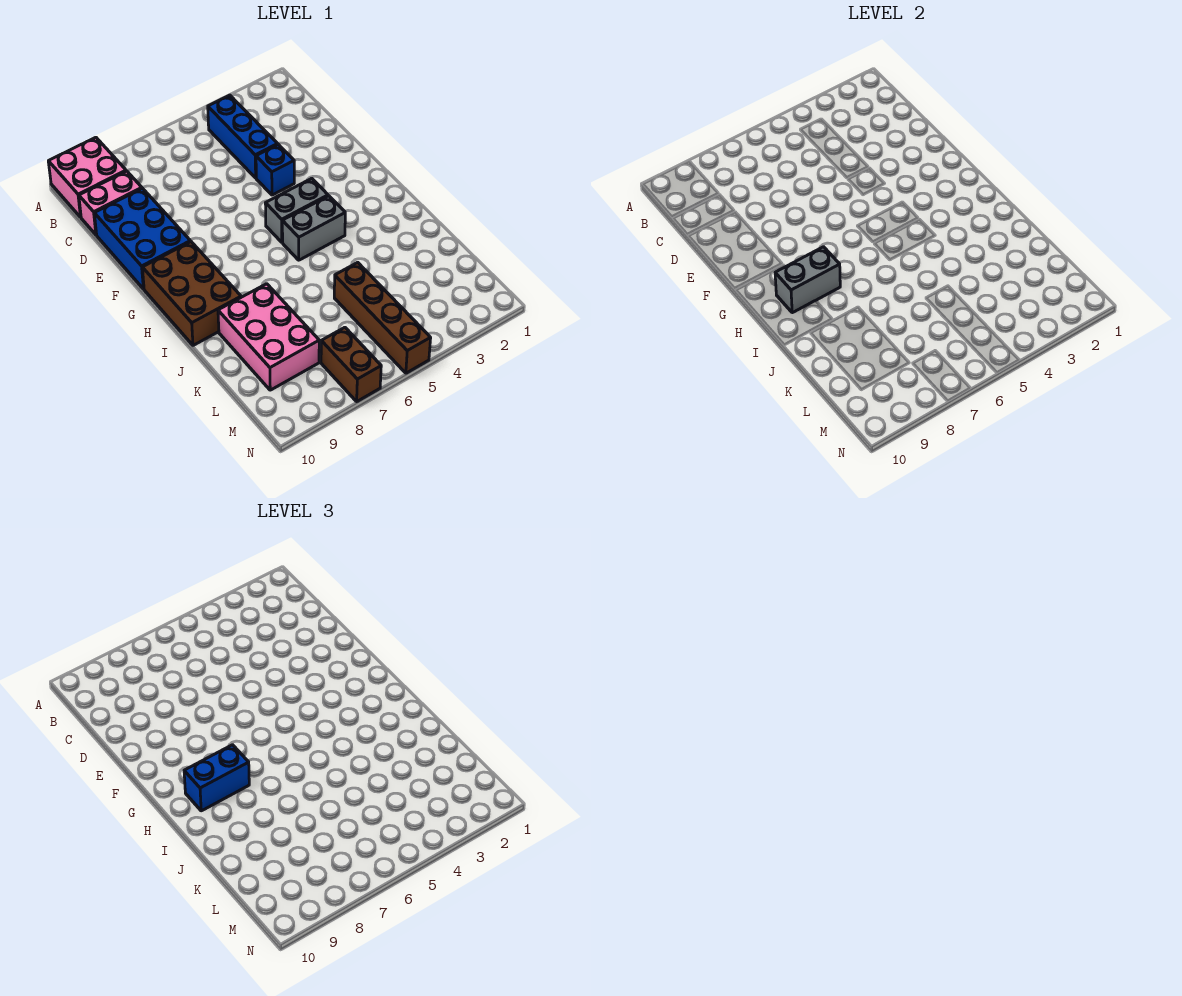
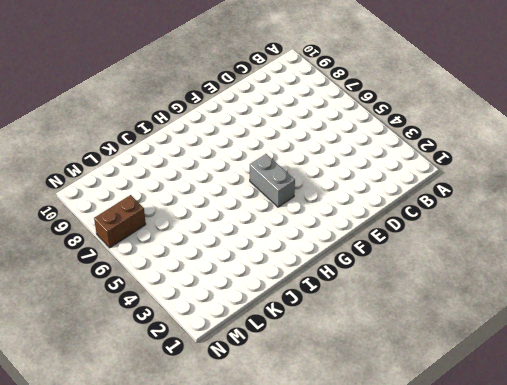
none -> pink brick A9:B10 level 1
none -> blue brick B4:D4 level 1
none -> pink brick C9:C10 level 1

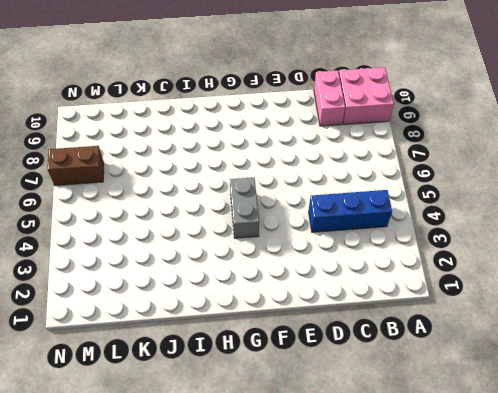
none -> blue brick D9:F10 level 1
none -> blue brick E4 level 1
none -> brown brick G9:I10 level 1

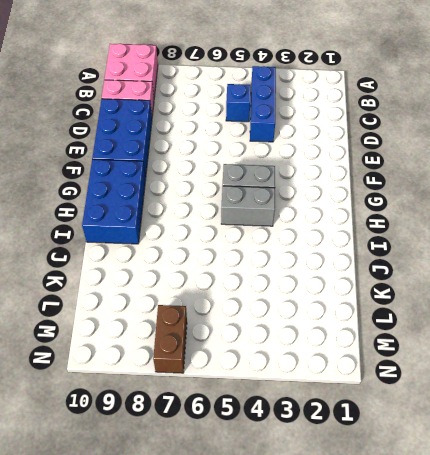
blue brick C5 level 1 -> blue brick E4 level 1
blue brick G9:I10 level 1 -> brown brick G9:I10 level 1
none -> pink brick J8:L9 level 1
none -> brown brick K5:N5 level 1
none -> grey brick H8:H9 level 2

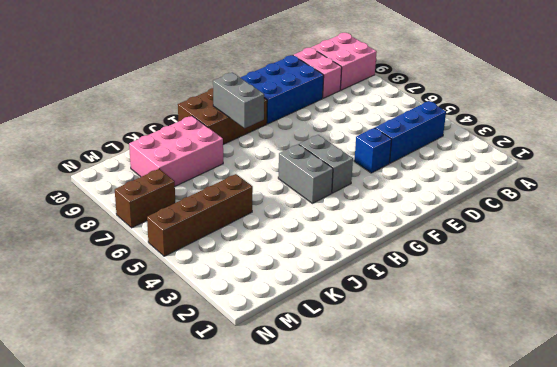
none -> blue brick H8:H9 level 3

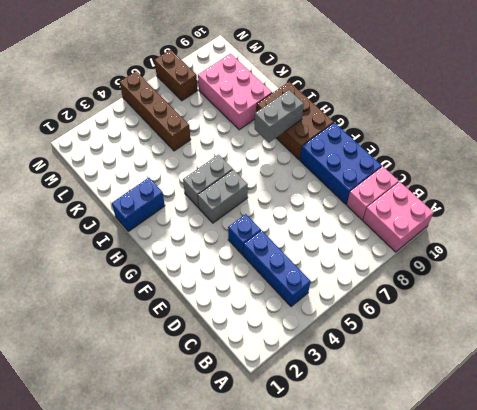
blue brick I1:I2 level 1 -> blue brick H8:H9 level 3

